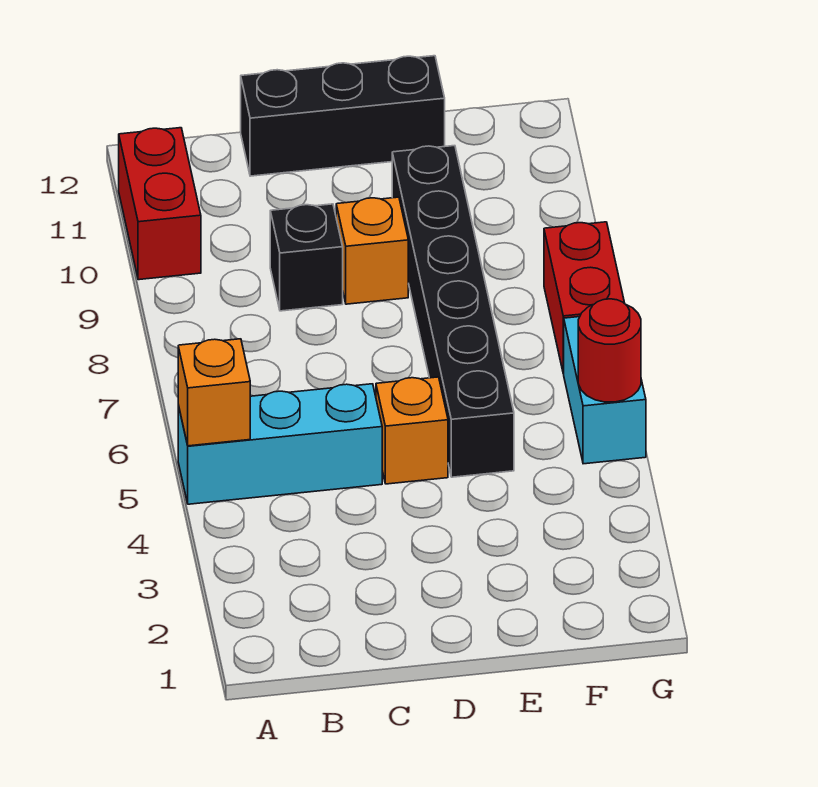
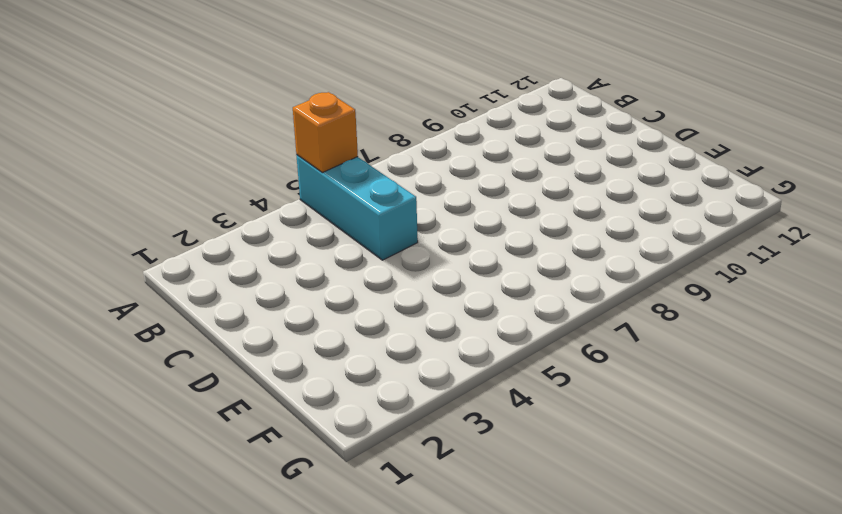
none -> red brick A10:A11 level 1
none -> black brick C9 level 1

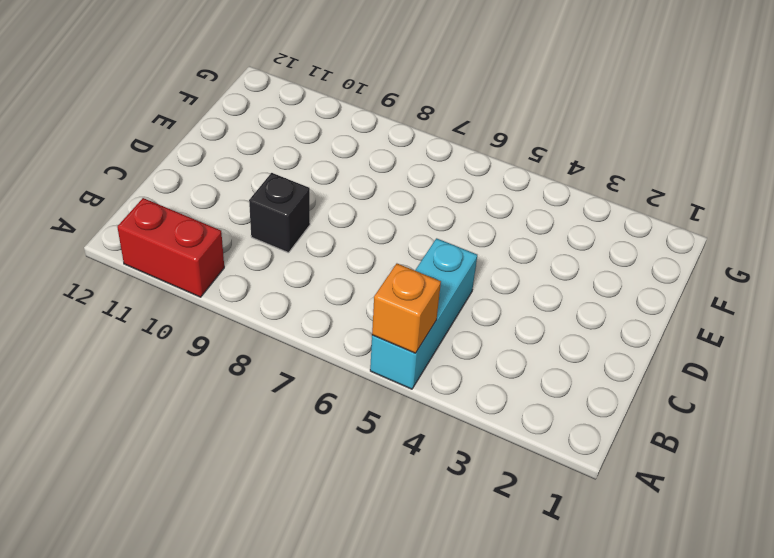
none -> black brick C12:E12 level 1
none -> orange brick D5 level 1

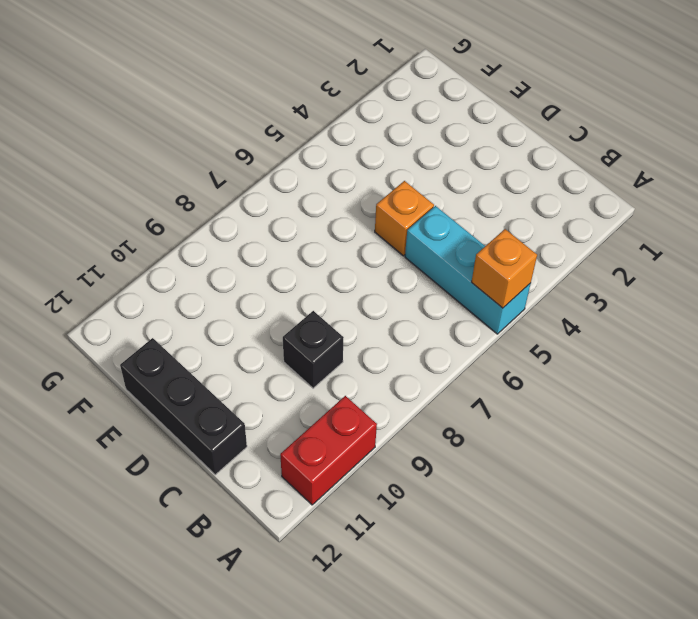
none -> orange brick D9 level 1
none -> black brick E5:E10 level 1

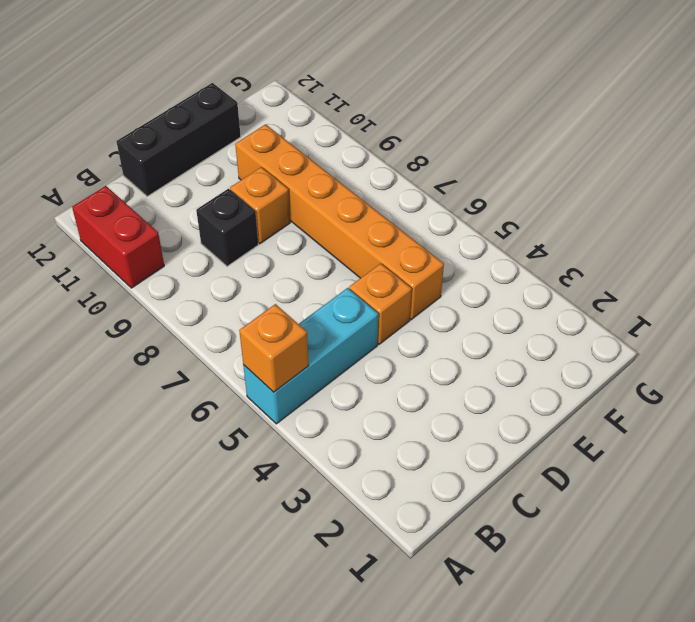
orange brick E5:E10 level 1 -> black brick E5:E10 level 1
none -> cyan brick G5:G6 level 1
none -> red brick G7:G8 level 1

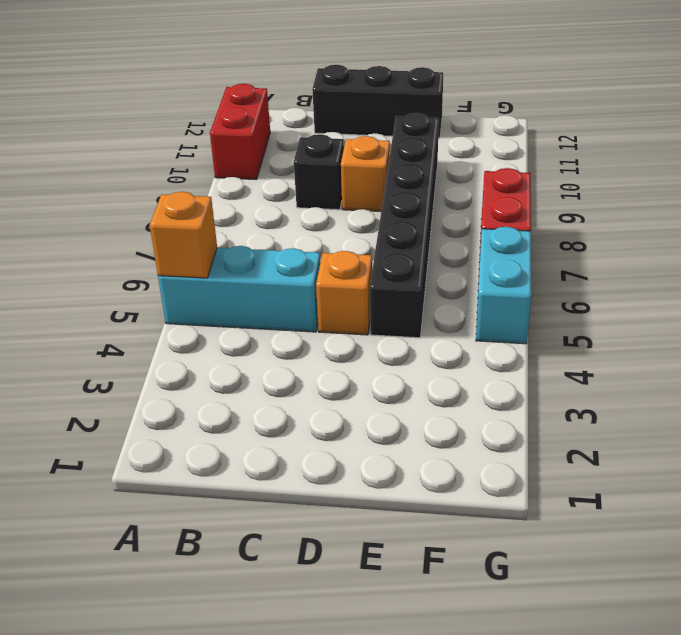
none -> red round brick G5 level 2

